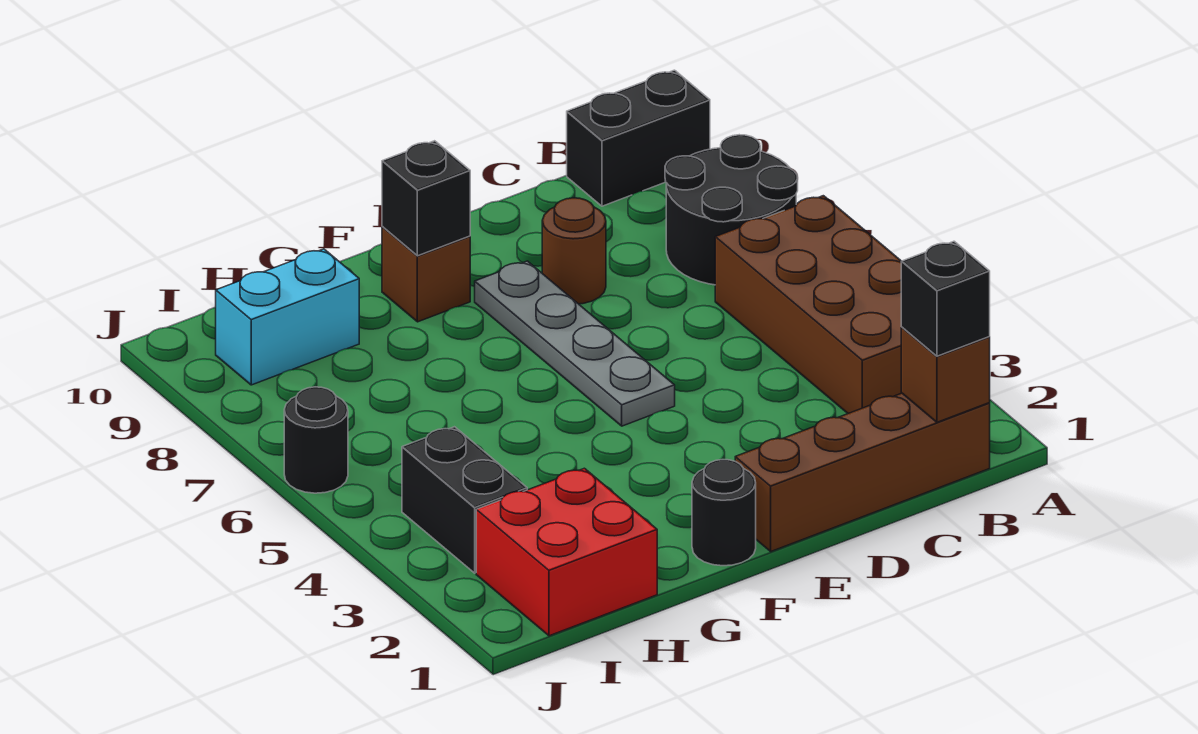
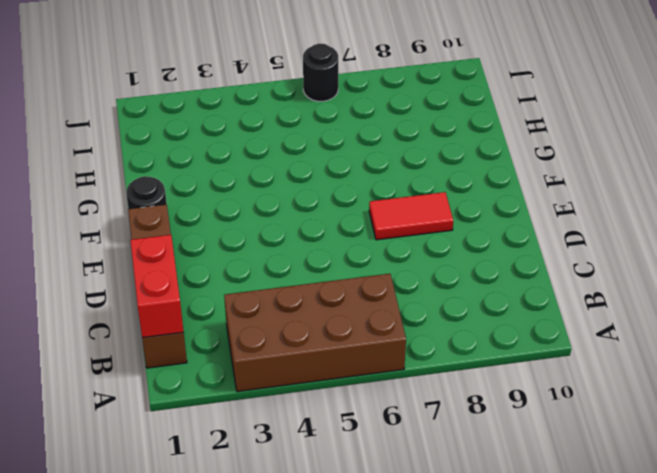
red brick B1:C1 level 2 -> brown brick B1 level 2
red tile E7:E8 level 1 -> grey plate E5:E8 level 1
none -> black round brick A7:B8 level 1
none -> black brick A10:B10 level 1
none -> brown round brick D8 level 1

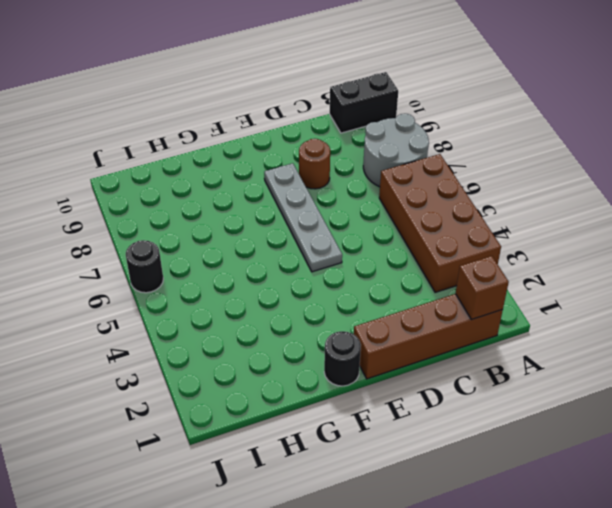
grey round brick A7:B8 level 1 -> black round brick A7:B8 level 1
none -> brown brick F9 level 1
none -> red brick H1:I2 level 1
none -> cyan brick H9:I9 level 1

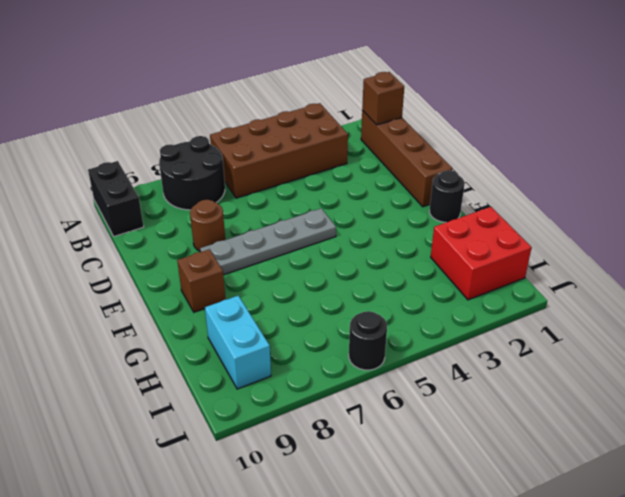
none -> black brick I3:I4 level 1
none -> black brick F9 level 2
none -> black brick B1 level 3

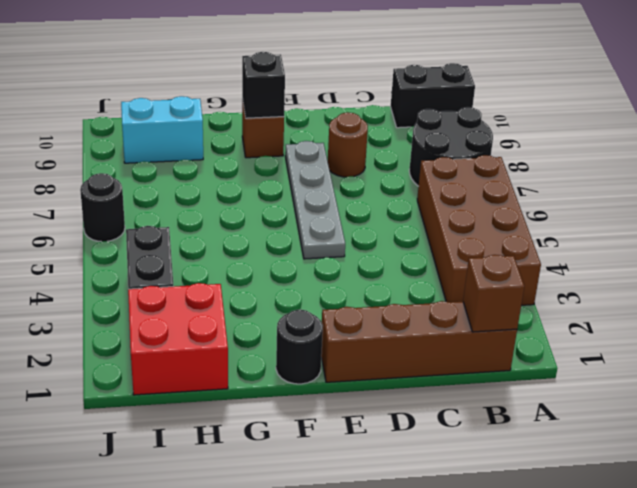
none -> black brick B1 level 3

